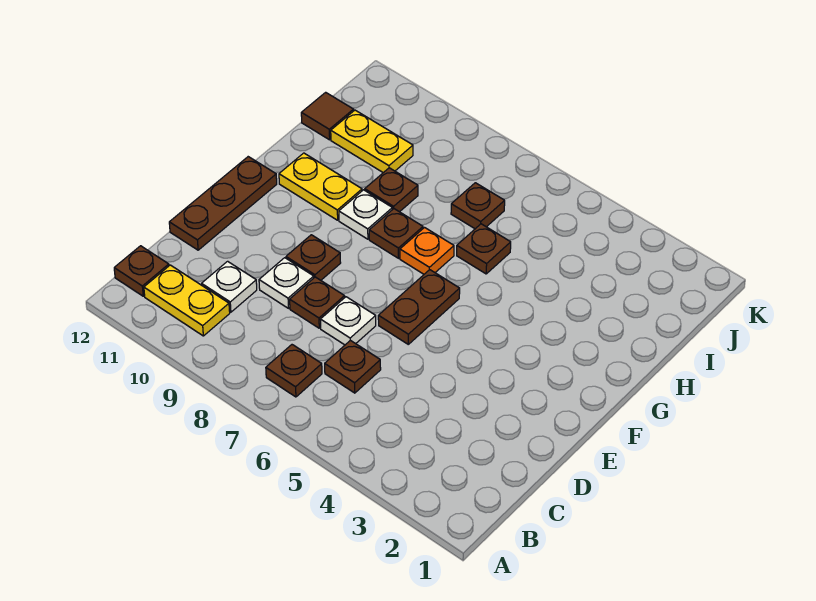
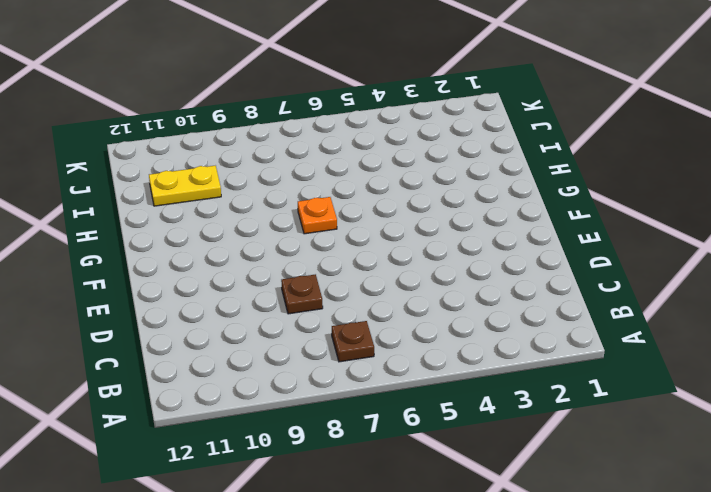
none -> yellow plate B10:B11 level 1
none -> brown plate B12 level 1
none -> brown plate C6 level 1

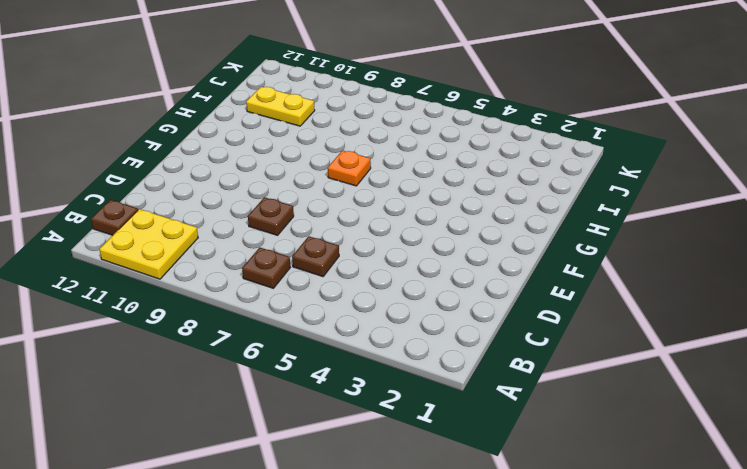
yellow plate A10:B11 level 1 -> yellow plate B10:B11 level 1
none -> white plate C10 level 1
none -> white plate D7 level 1
none -> white plate D9 level 1

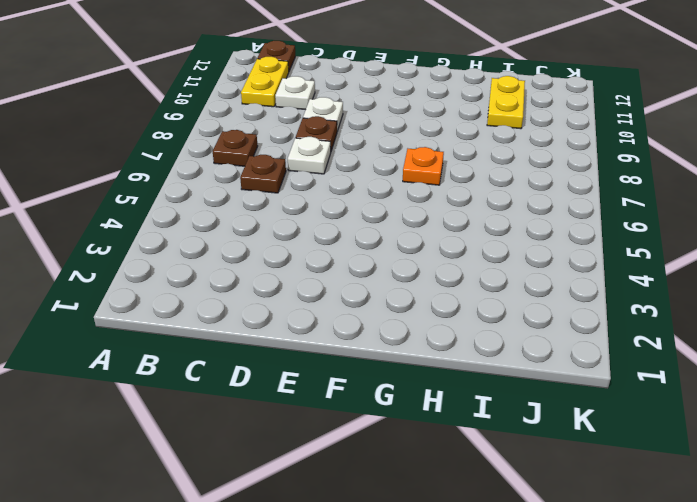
none -> brown plate D12:F12 level 1
none -> brown plate E6:F6 level 1
none -> brown plate E9 level 1

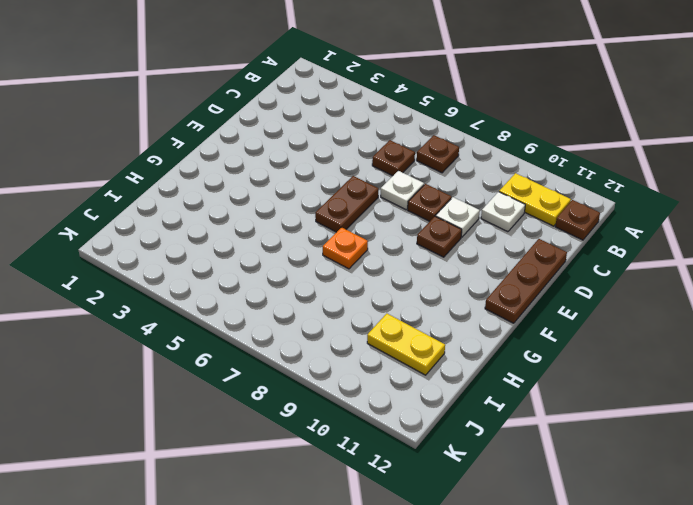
none -> brown plate G8 level 1
none -> white plate G9 level 1
none -> yellow plate G10:G11 level 1

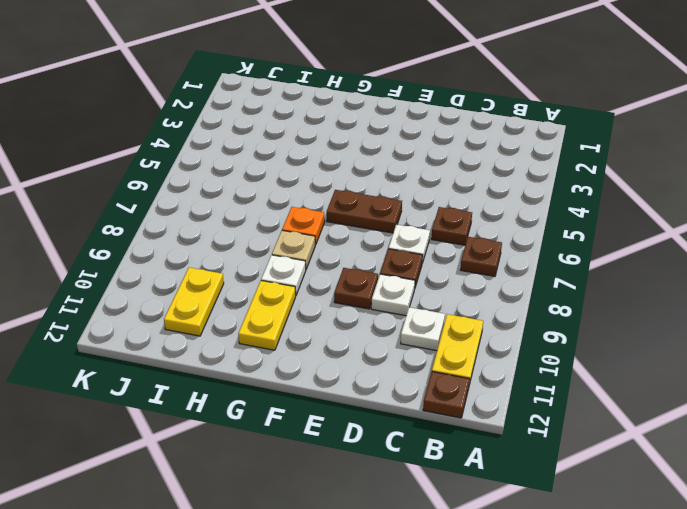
tan plate G8 level 1 -> brown plate G8 level 1
none -> brown plate D12:F12 level 1
none -> brown plate H6 level 1
none -> brown plate H9 level 1

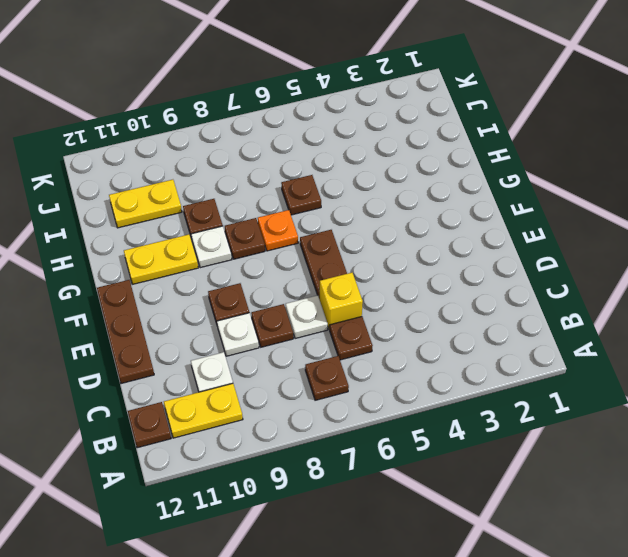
yellow brick D6 level 1 -> none
none -> brown plate I7 level 1
none -> brown tile I12 level 1

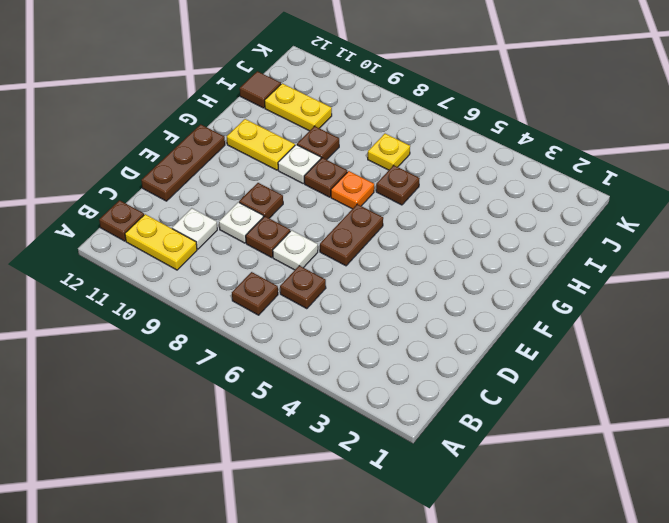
yellow plate I7 level 1 -> brown plate I7 level 1

